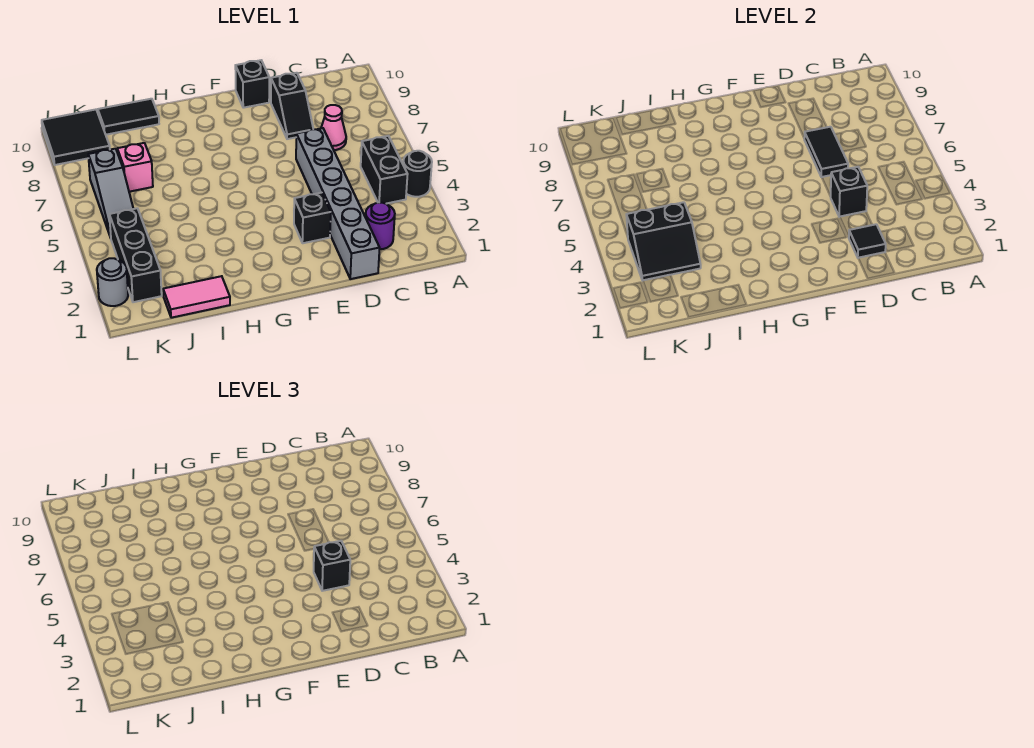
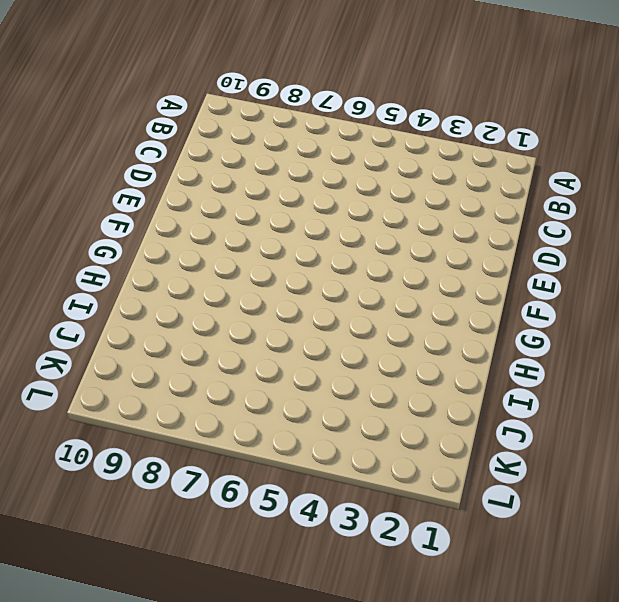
none -> black round brick A4 level 1
none -> black brick B4:B5 level 1
none -> purple round brick C2 level 1

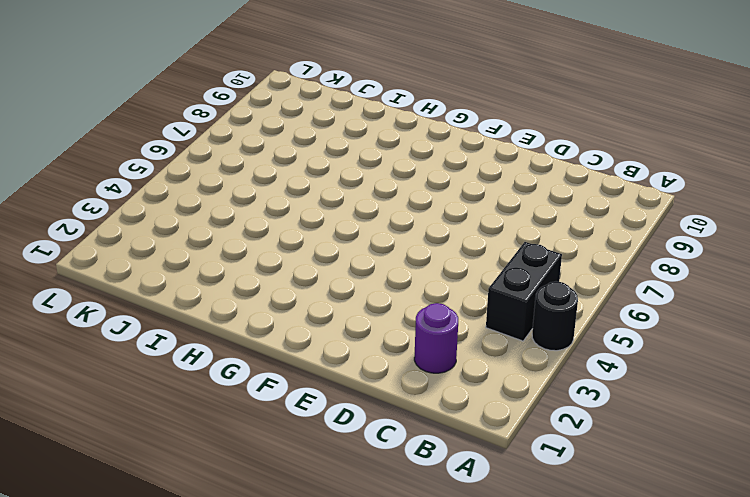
none -> pink cone C7 level 1
none -> grey brick D1:D6 level 1
none -> black slope D8:D9 level 1 top 9

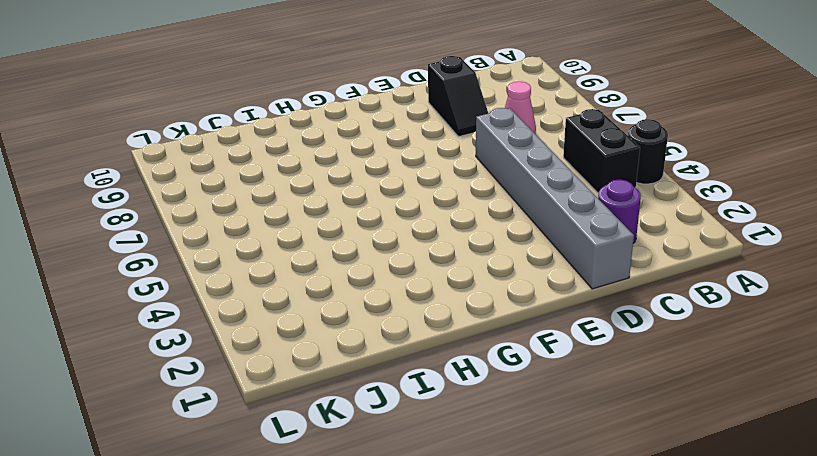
none -> black brick E3 level 1
none -> black brick E10 level 1
none -> pink tile I1:J1 level 1

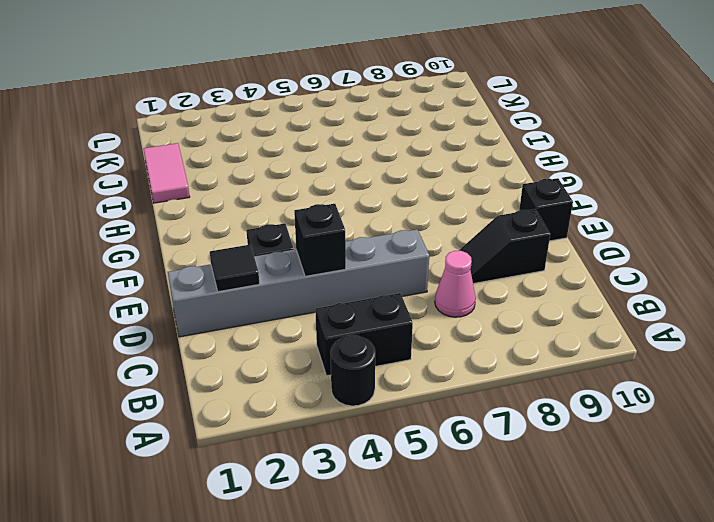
none -> purple round brick C2 level 1
none -> black tile I10:J10 level 1
none -> pink brick J7 level 1

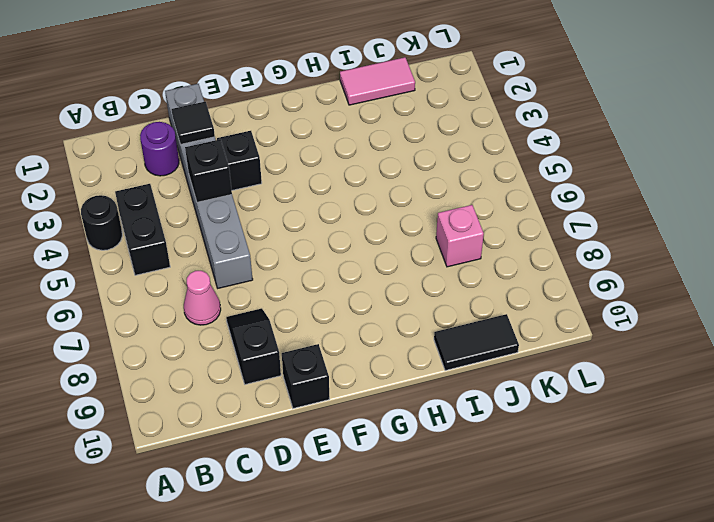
none -> black brick K2:K4 level 1
none -> grey slope K5:K7 level 1 top 7
none -> black tile K9:L10 level 1

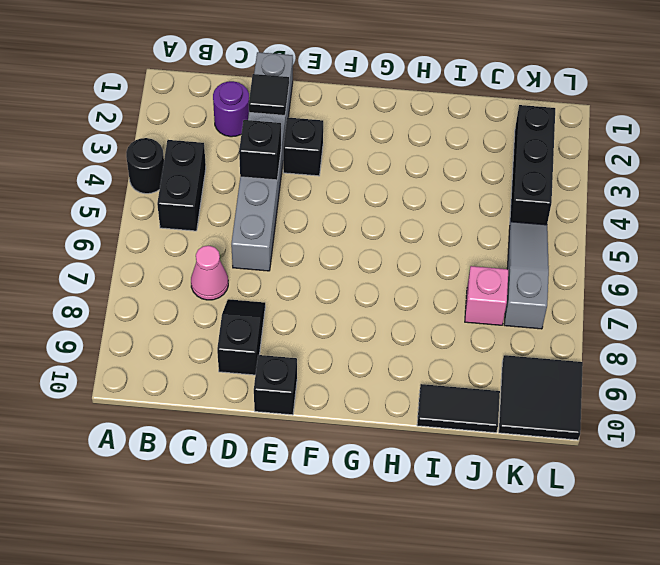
none -> pink tile I1:J1 level 1
none -> grey round brick L2 level 1
none -> black tile D6:D7 level 2

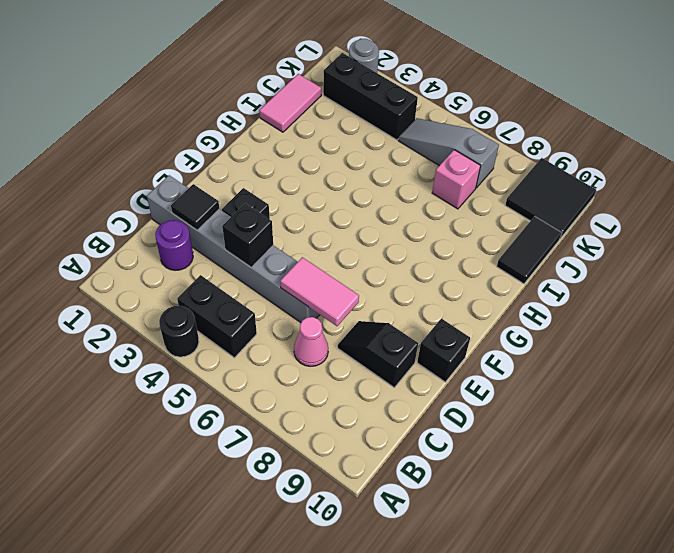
pink tile D6:D7 level 2 -> black tile D6:D7 level 2
none -> black slope J3:K4 level 2 top 4
none -> black brick D4 level 3

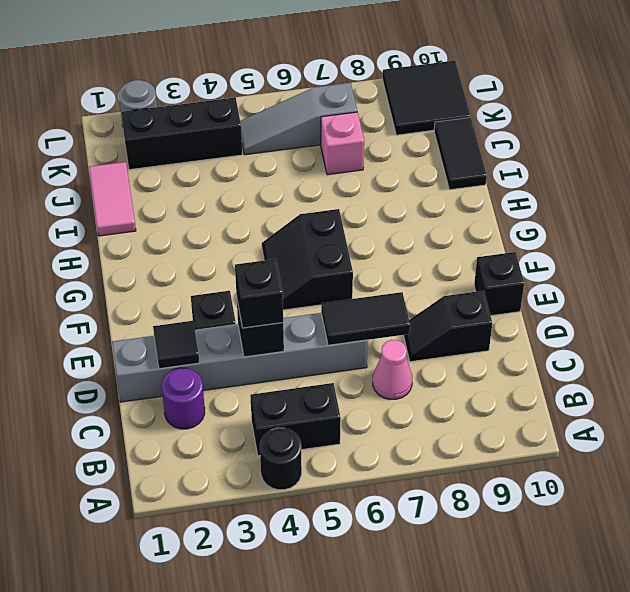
black slope F5:G6 level 1 top 6 -> black slope J3:K4 level 2 top 4

